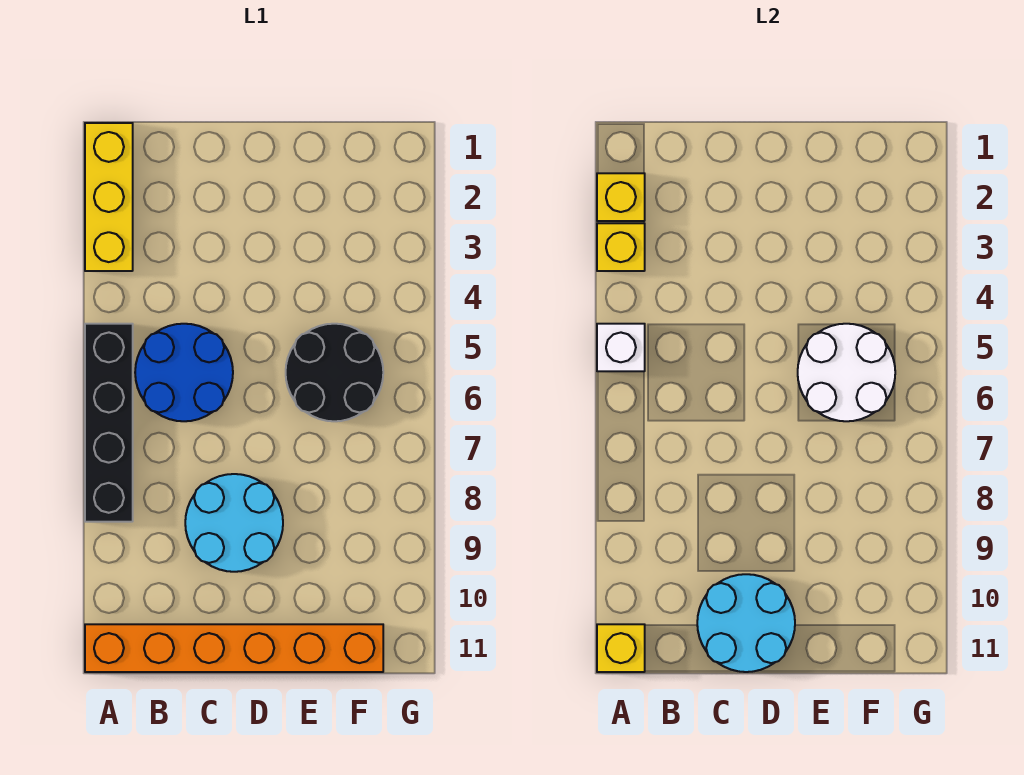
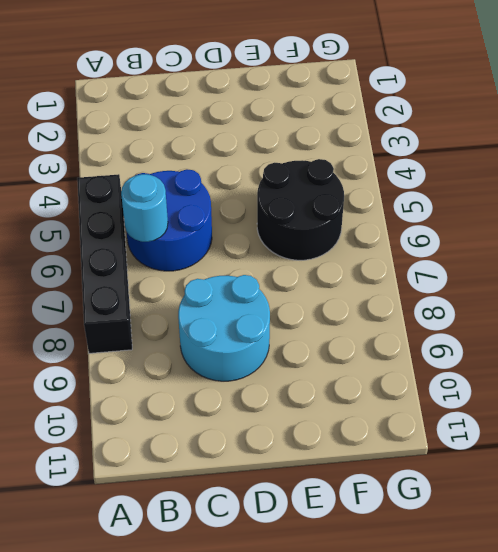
cyan round brick B6 level 2 -> none
none -> yellow brick A1:A3 level 1
none -> orange brick A11:F11 level 1
none -> yellow brick A2 level 2

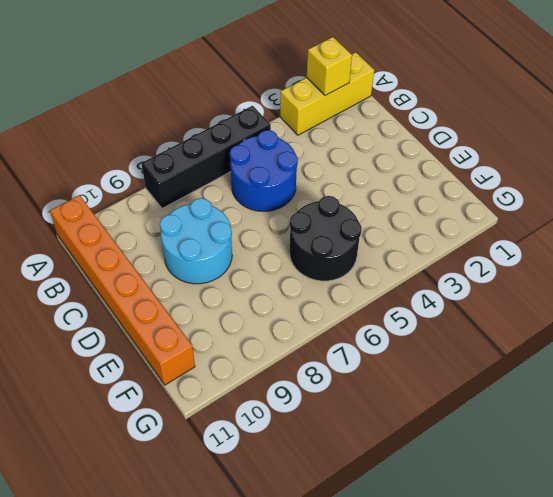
none -> yellow brick A3 level 2
none -> white brick A5 level 2
none -> yellow brick A11 level 2

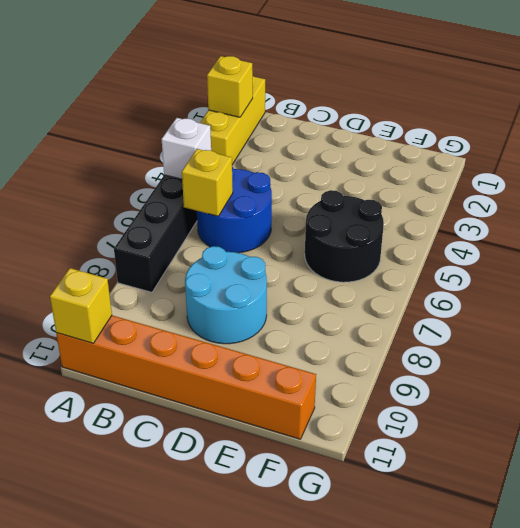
yellow brick B6 level 2 -> yellow brick A3 level 2
none -> cyan round brick C10:D11 level 2
none -> white round brick E5:F6 level 2

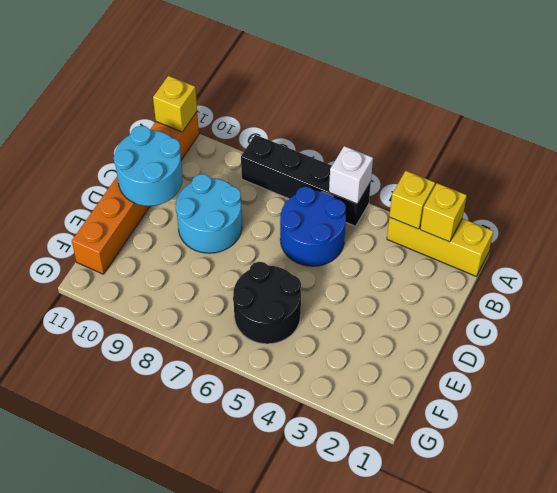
none -> white round brick E5:F6 level 2

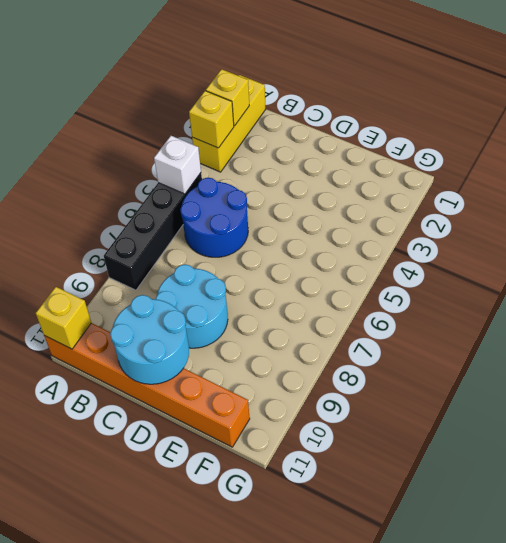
none -> black round brick E5:F6 level 1
none -> white round brick E5:F6 level 2

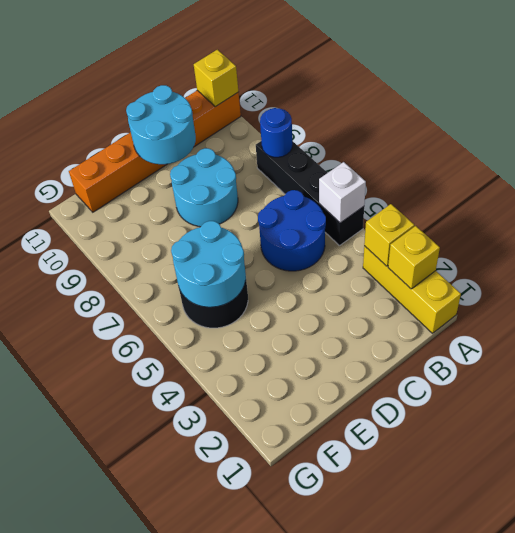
blue round brick A8 level 2 -> none
cyan round brick E5:F6 level 2 -> white round brick E5:F6 level 2

